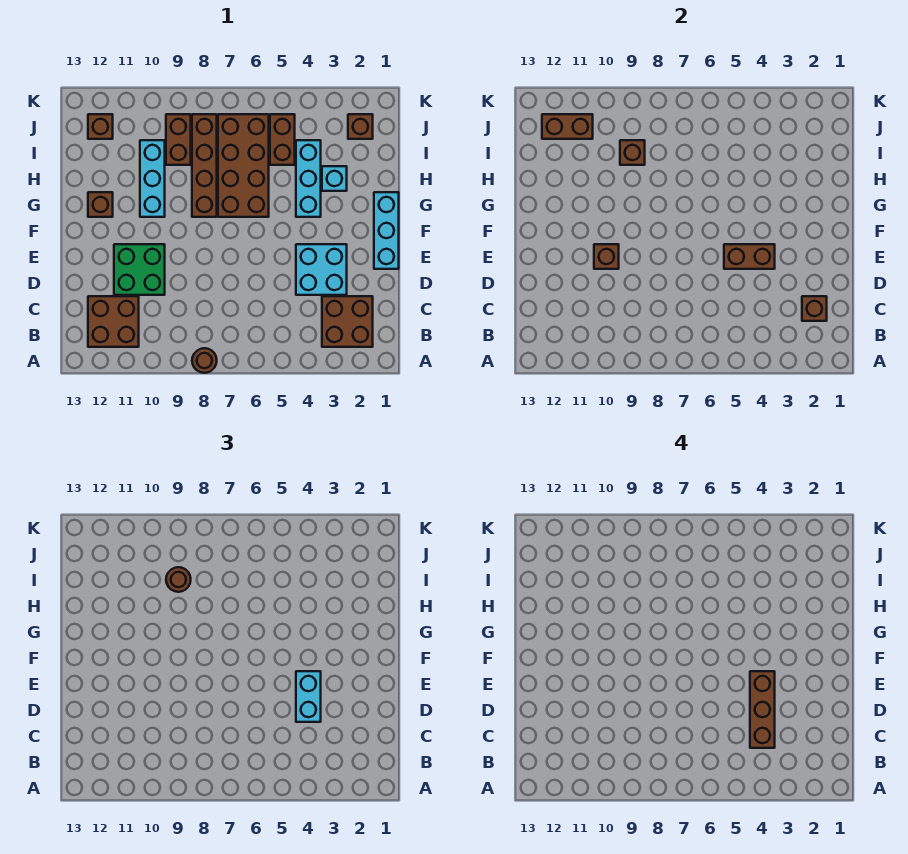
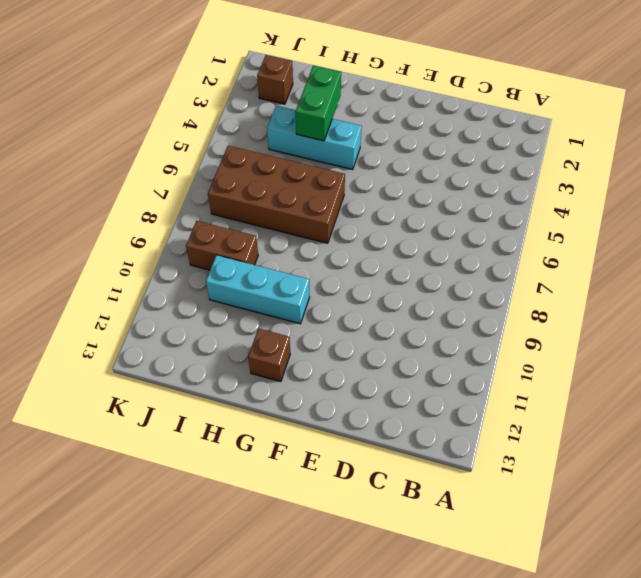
green brick H3:H4 level 2 -> none
none -> brown round brick A8 level 1
none -> brown brick B2:C3 level 1
none -> brown brick B11:C12 level 1

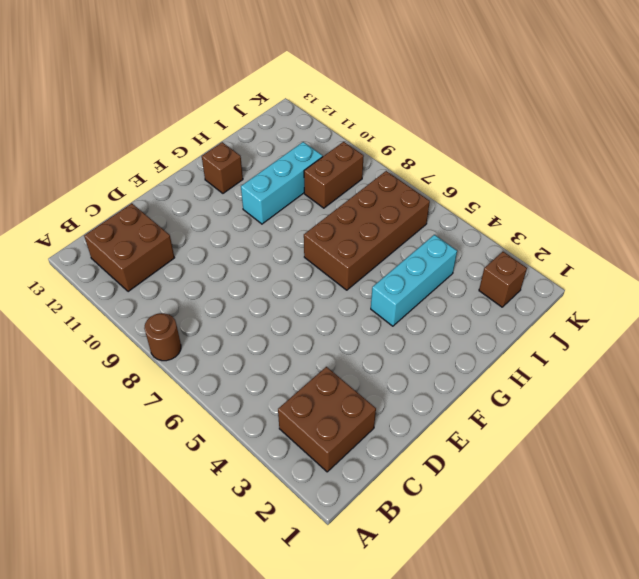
none -> cyan brick D3:E4 level 1
none -> green brick D10:E11 level 1
none -> cyan brick E1:G1 level 1

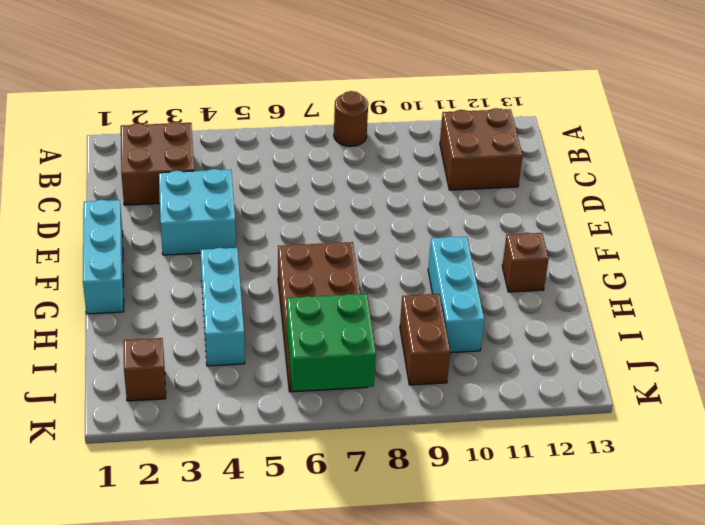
green brick J6:K7 level 2 -> green brick D10:E11 level 1
none -> brown brick G8:J8 level 1
none -> cyan brick H3 level 1
none -> brown brick I5:J5 level 1

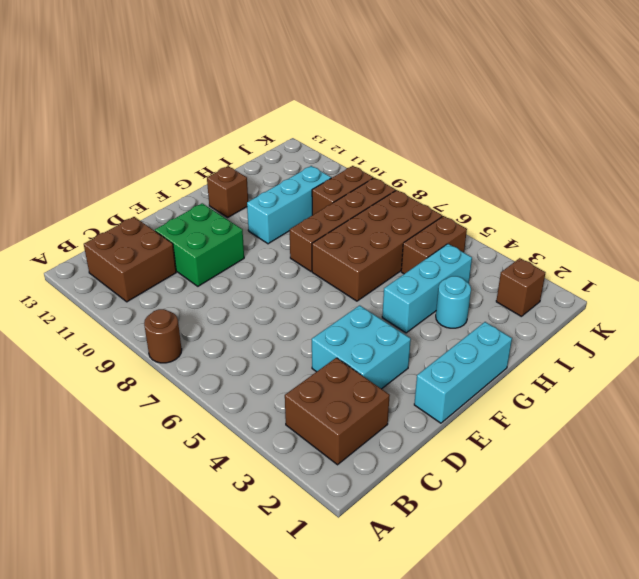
cyan round brick H3 level 1 -> cyan brick H3 level 1
none -> brown brick J12 level 1
none -> brown brick C2 level 2
none -> brown brick E4:E5 level 2

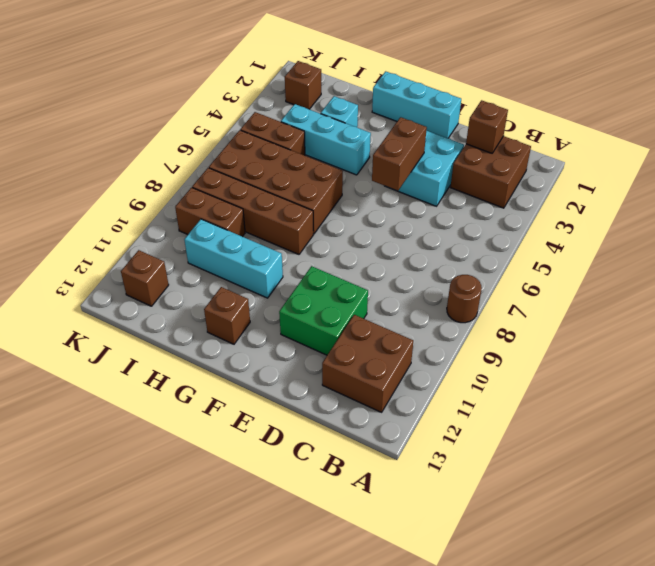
none -> brown brick E10 level 2
none -> brown brick I9 level 2
none -> brown brick J11:J12 level 2

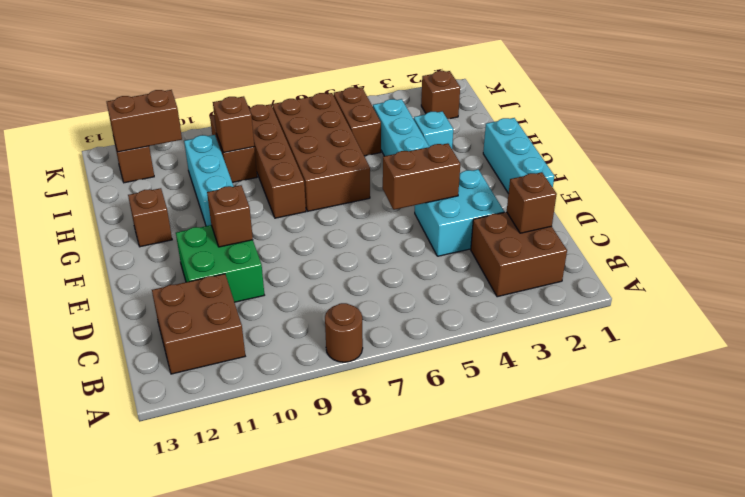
none -> cyan brick D4:E4 level 3
none -> brown round brick I9 level 3
none -> brown brick C4:E4 level 4

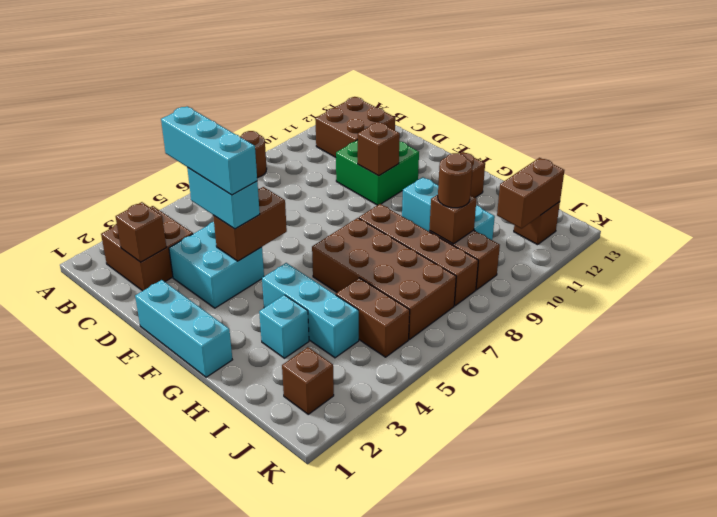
cyan brick C4:E4 level 4 -> brown brick C4:E4 level 4

